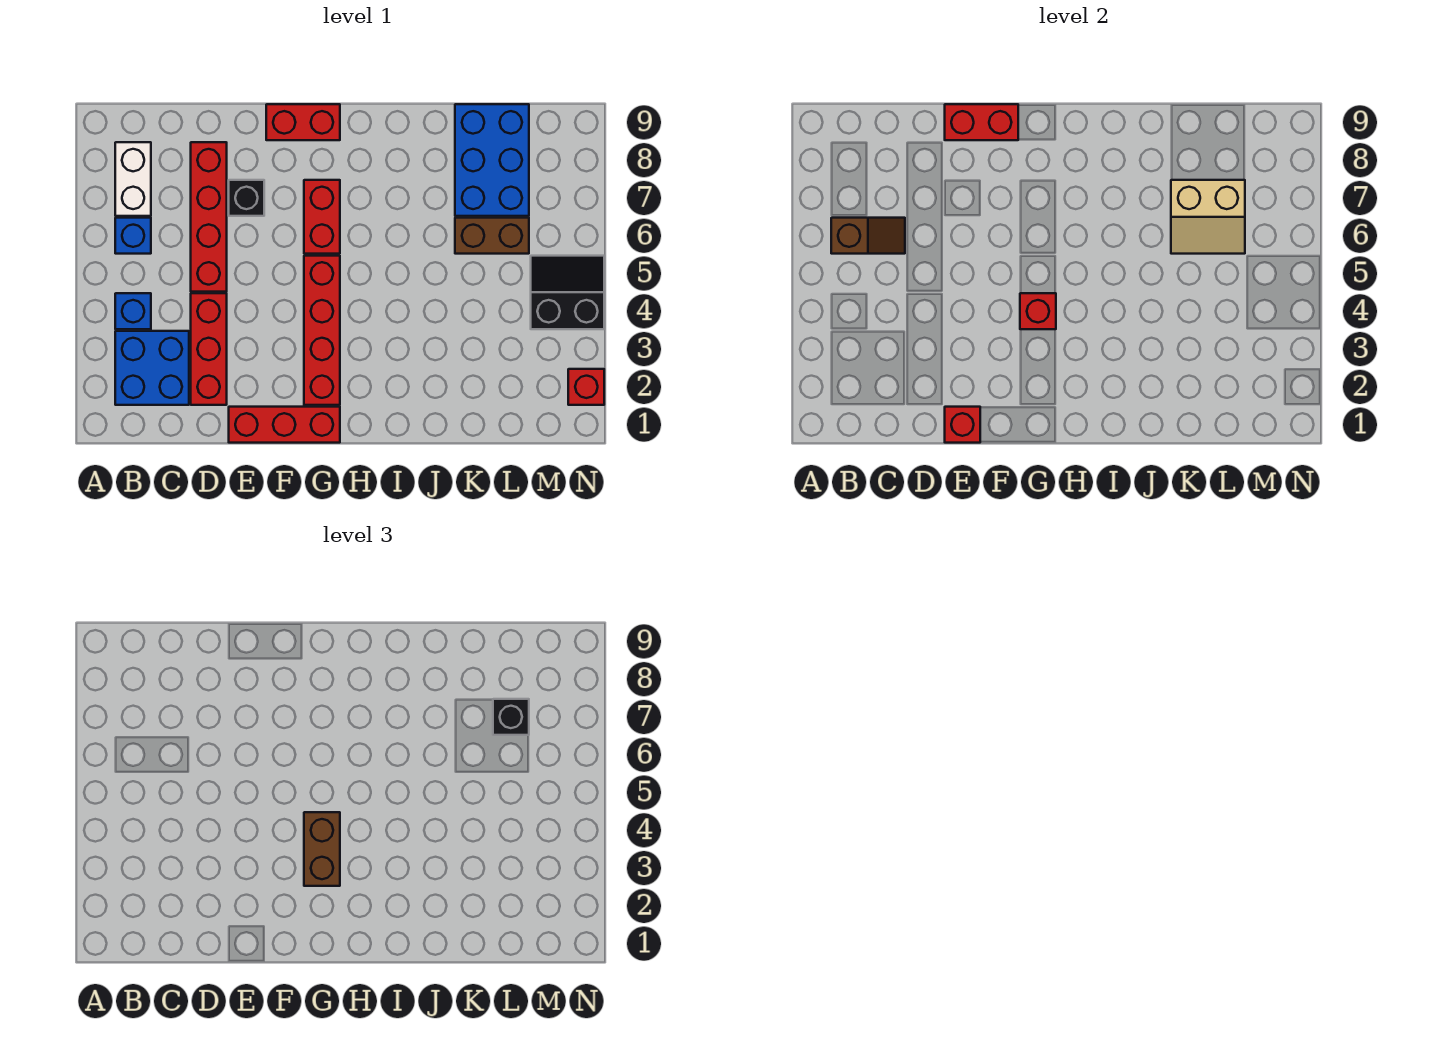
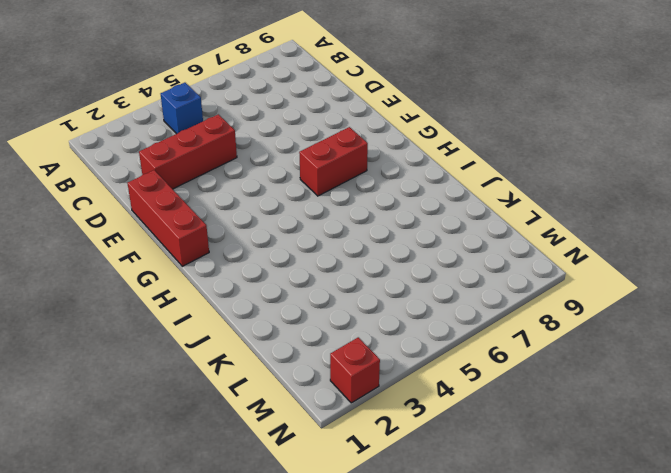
none -> blue brick B2:C3 level 1
none -> blue brick B6 level 1
none -> white brick B7:B8 level 1

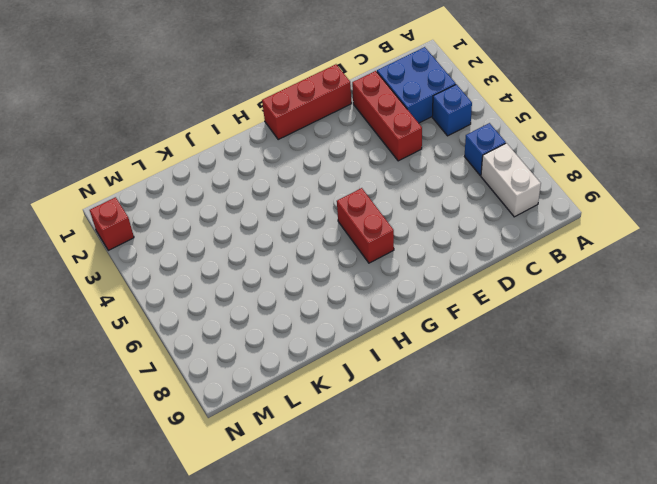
none -> red brick D5:D8 level 1
none -> black brick E7 level 1
none -> red brick F9:G9 level 1

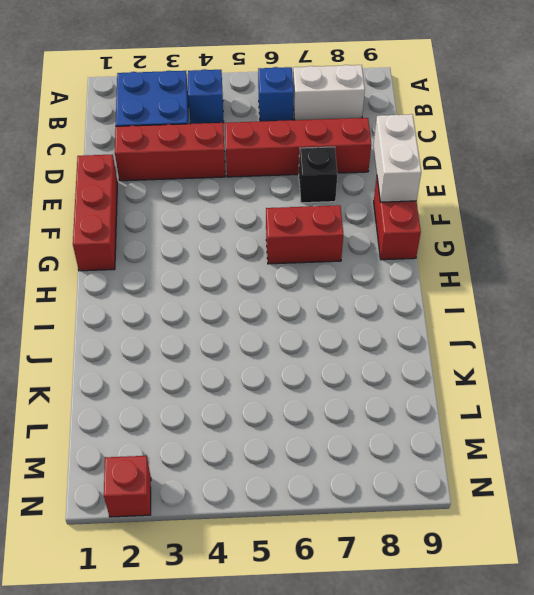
white brick E9:F9 level 2 -> red brick E9:F9 level 2
none -> red brick G2:G5 level 1
none -> brown brick K6:L6 level 1
none -> blue brick K7:L9 level 1

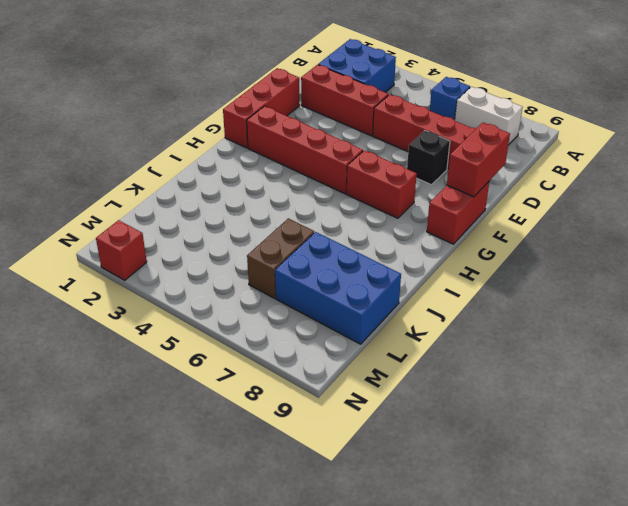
none -> blue brick B4 level 1
none -> black slope M4:N5 level 1 top 4
none -> brown slope B6:C6 level 2 top B

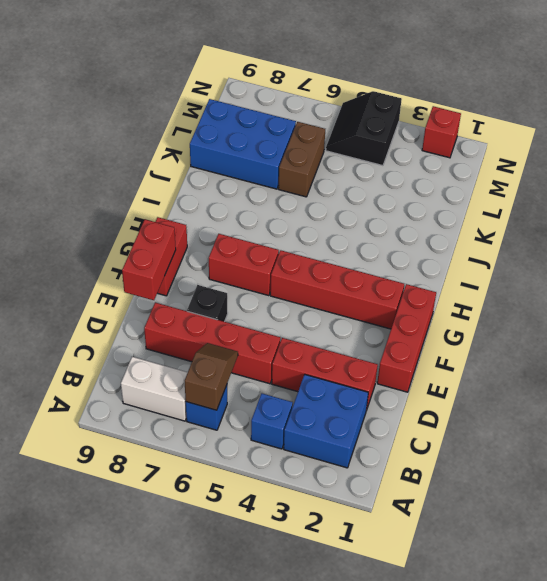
none -> red brick E1 level 2
none -> red brick G4 level 2
none -> tan slope K6:L7 level 2 top 7

